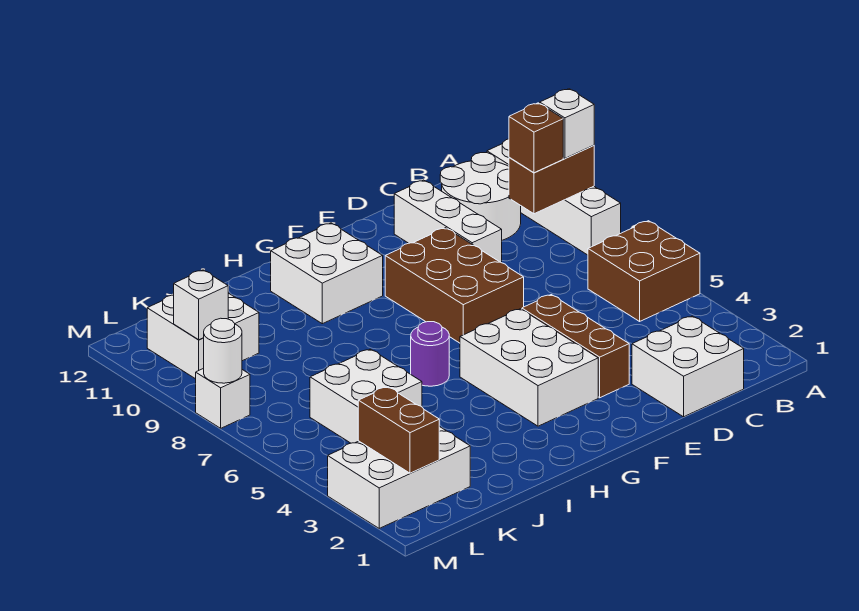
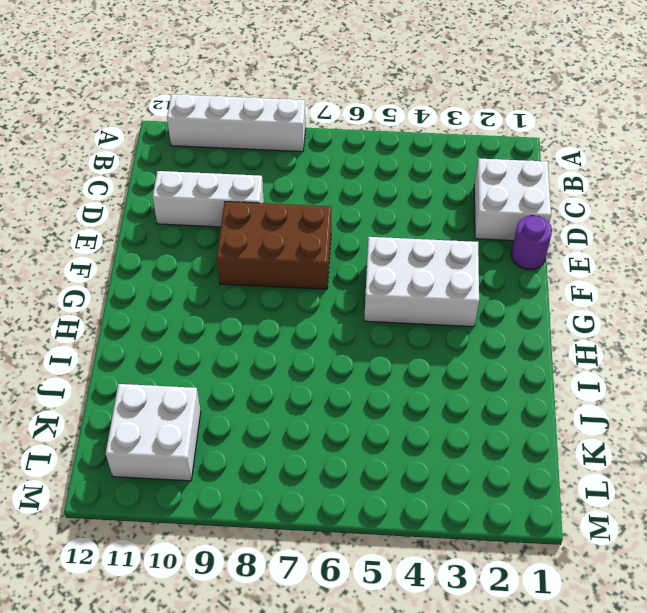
purple round brick E1 level 1 -> purple round brick H6 level 1
none -> brown brick A5:B6 level 1
none -> white round brick B10:C11 level 1
none -> brown brick E3:E5 level 1

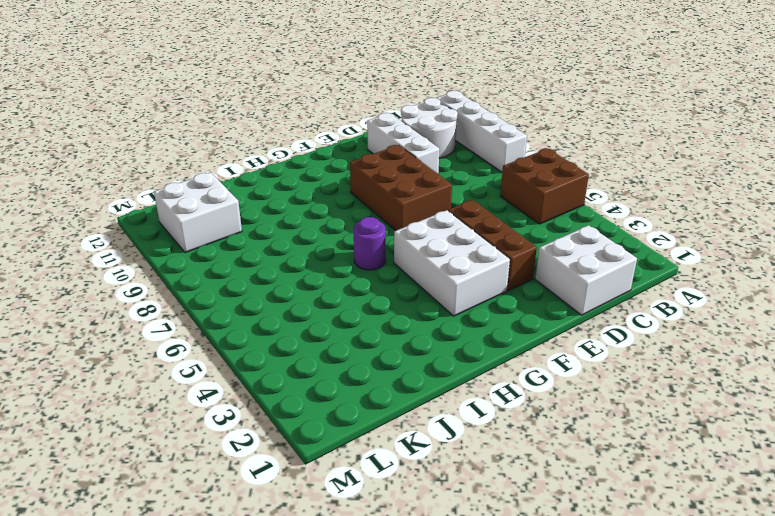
none -> white brick G10:H11 level 1
none -> white brick J5:K6 level 1
none -> white brick K2:M3 level 1

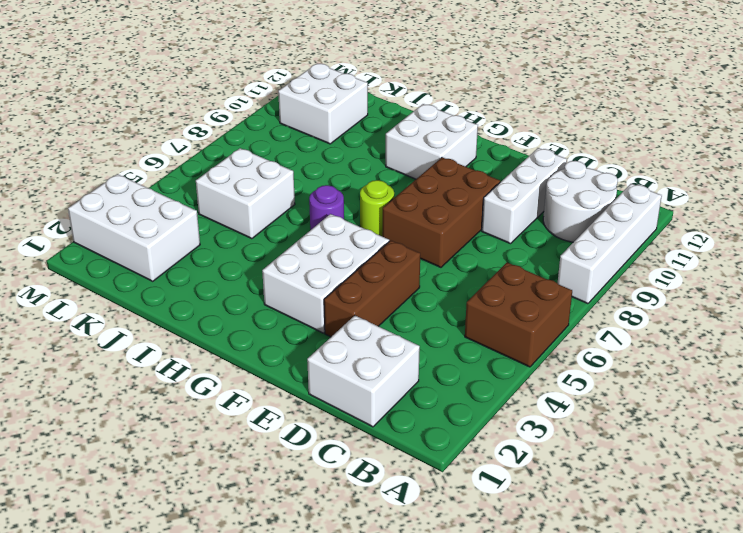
lime round brick G7 level 1 -> none
none -> white brick M8 level 1
none -> brown brick A9:B9 level 2
none -> brown brick L2:L3 level 2

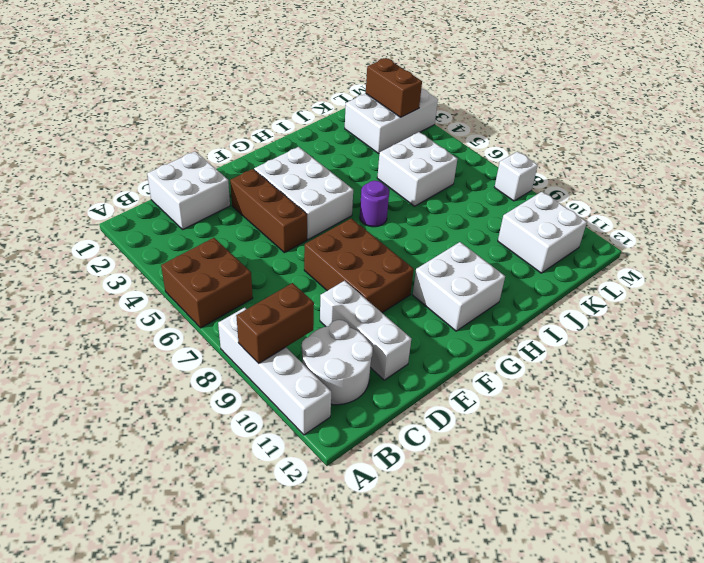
none -> white brick L10 level 2
none -> white round brick M8 level 2
none -> white brick A9 level 3

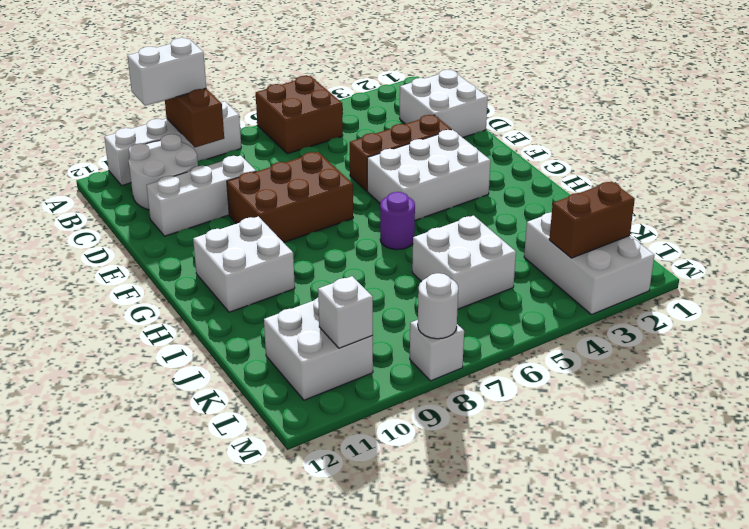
white brick A9:A10 level 3 -> white brick A9 level 3
none -> brown brick B9 level 3

